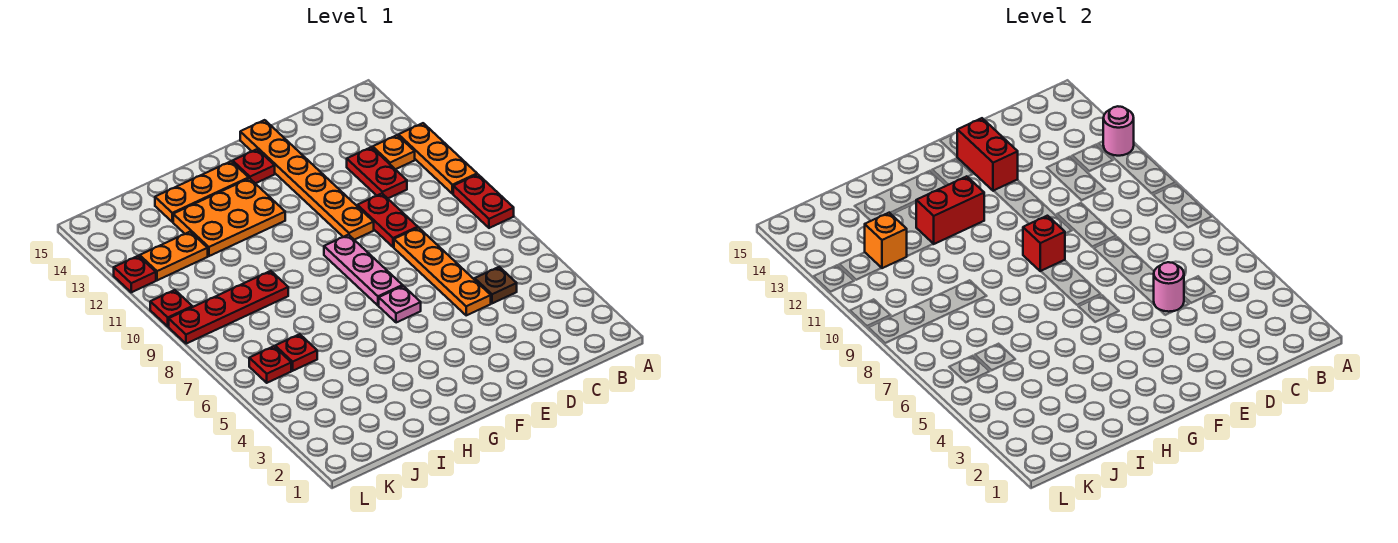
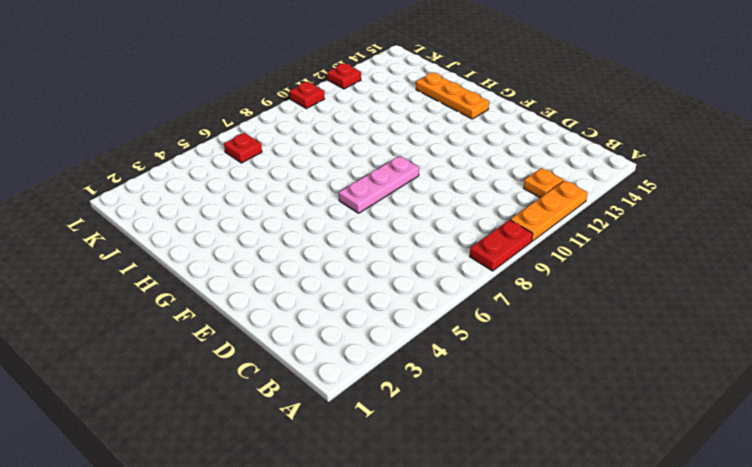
none -> brown plate C5 level 1
none -> red plate C11:C12 level 1
none -> orange plate D5:D8 level 1

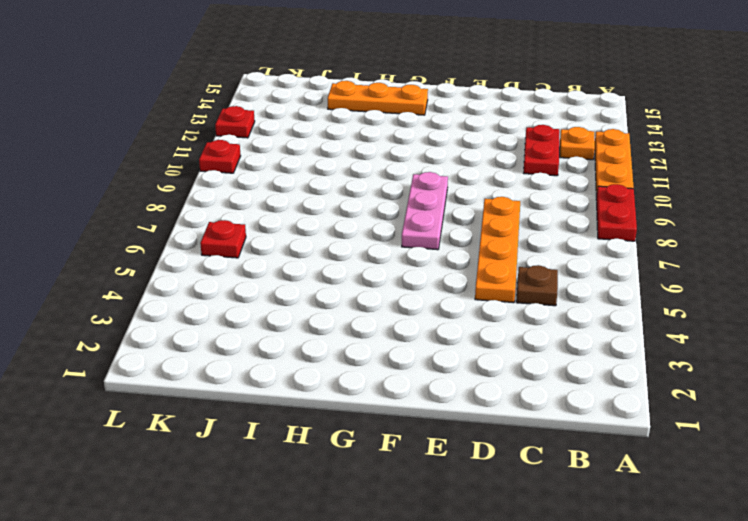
none -> red plate D9:D10 level 1
none -> orange plate E10:E15 level 1
none -> pink plate F6 level 1

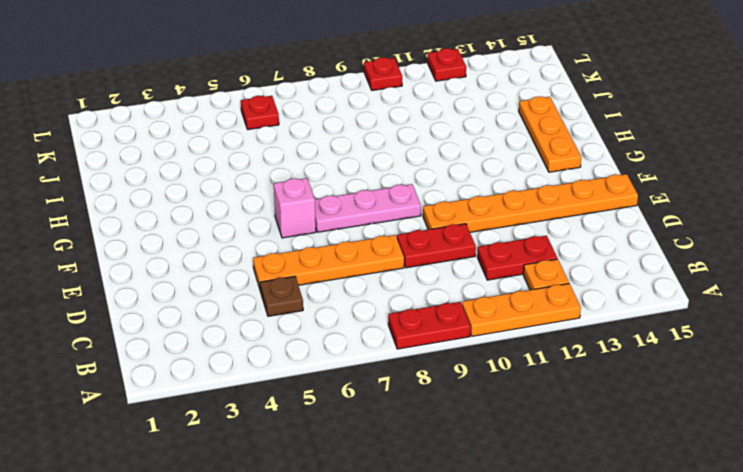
pink brick F6 level 1 -> pink plate F6 level 1
none -> red plate F14 level 1
none -> orange plate G12:I13 level 1
none -> red plate I9:L9 level 1

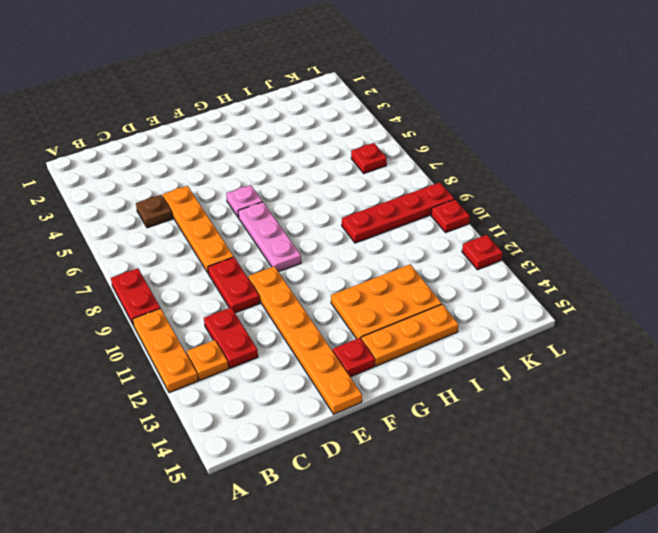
none -> red plate J6 level 1
none -> orange plate J12:K12 level 1
none -> pink round brick A12 level 2

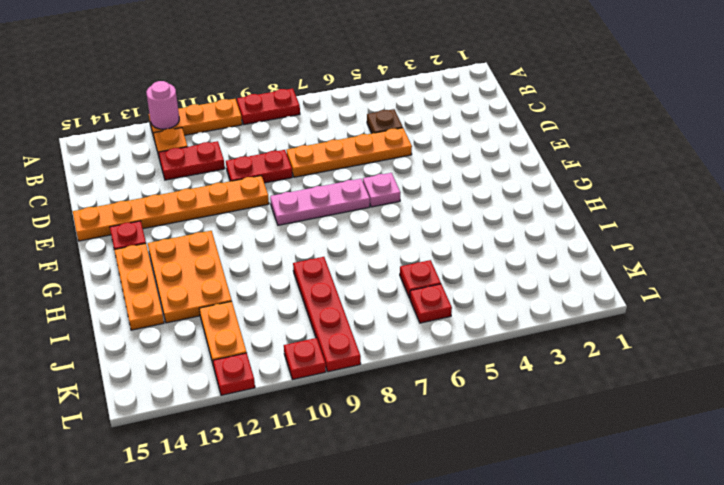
none -> pink round brick D5 level 2
none -> red brick E13:E14 level 2
none -> red brick F9 level 2

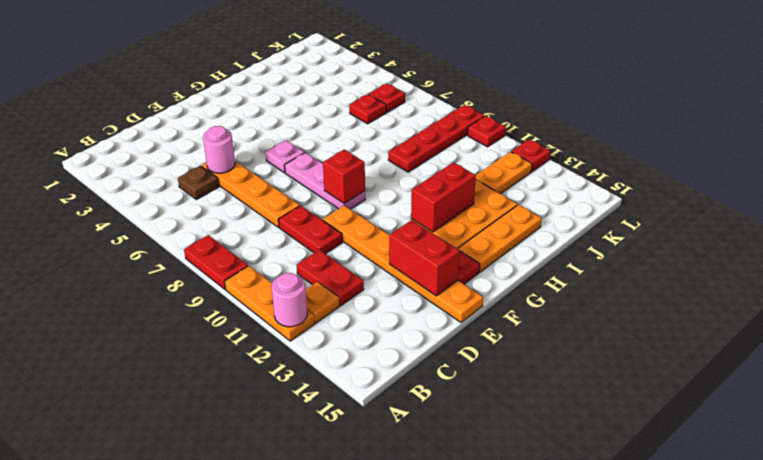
none -> orange brick J12 level 2

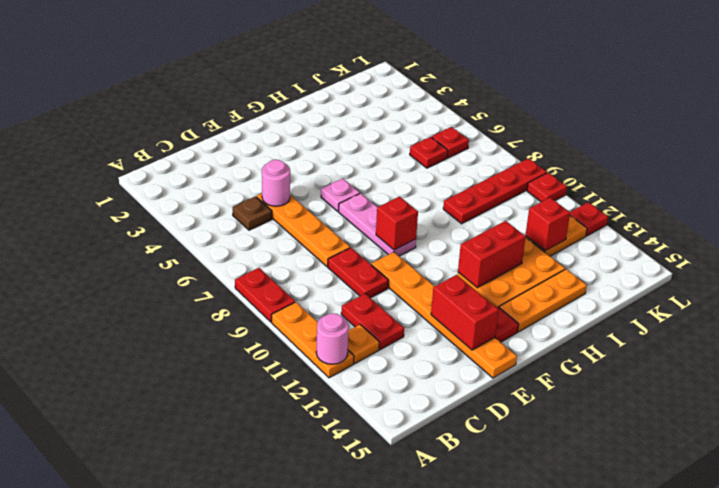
red brick J12 level 2 -> orange brick J12 level 2

